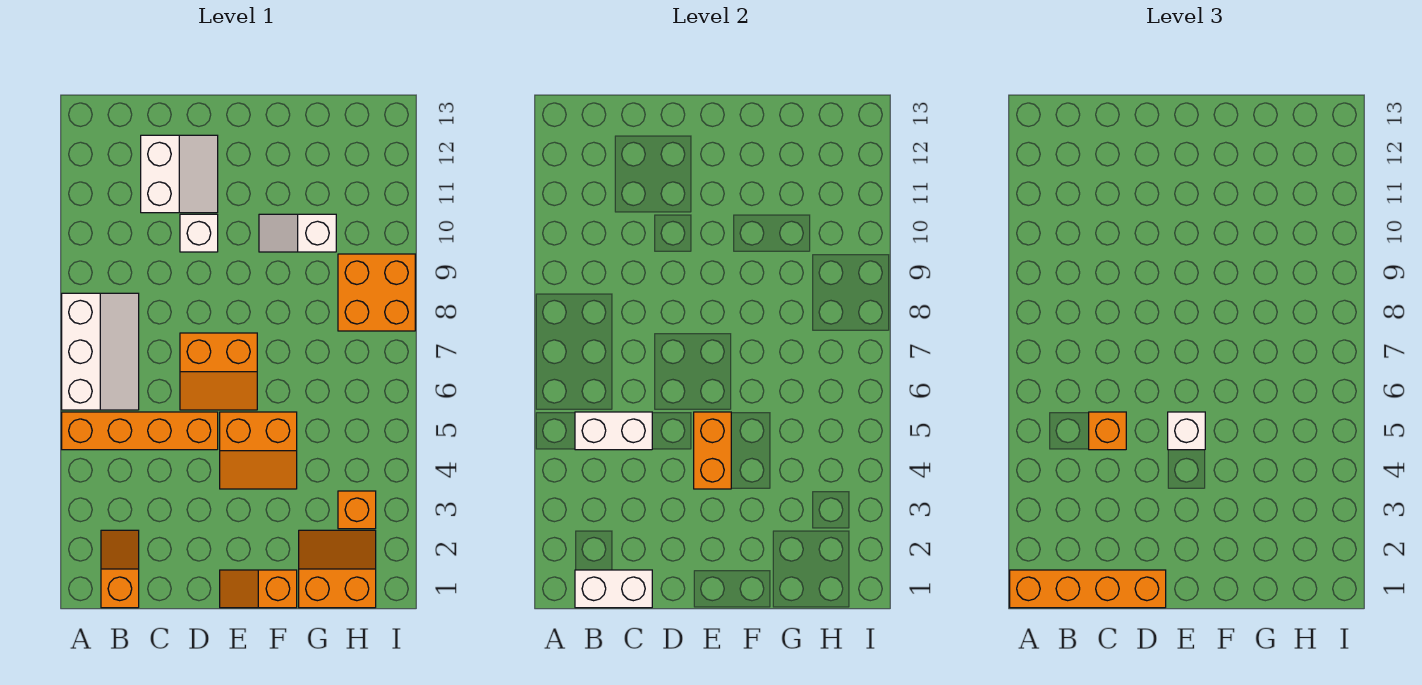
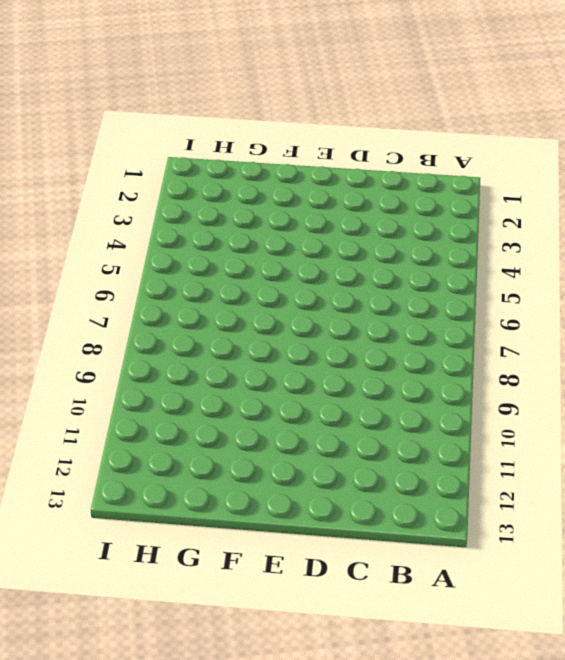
none -> orange brick A5:D5 level 1
none -> white slope A6:B8 level 1 top A
none -> orange slope B1:B2 level 1 top 1

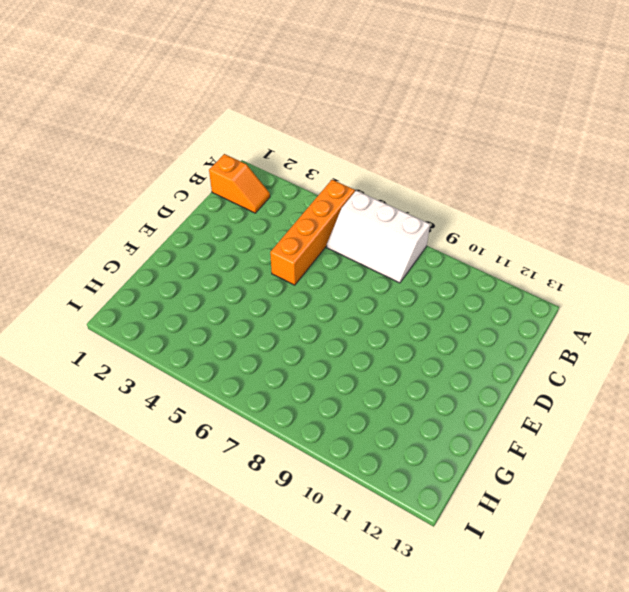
none -> white slope C11:D12 level 1 top C
none -> orange slope D6:E7 level 1 top 7
none -> white brick D10 level 1

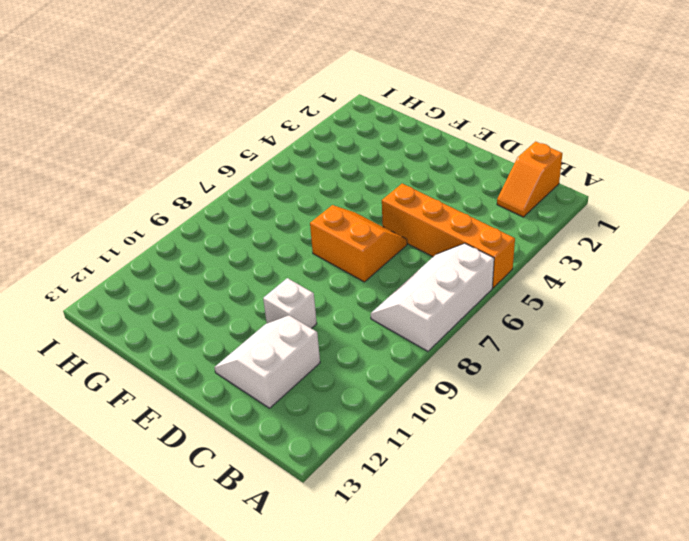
none -> orange slope E1:F1 level 1 top F
none -> orange slope E4:F5 level 1 top 5
none -> white slope F10:G10 level 1 top G

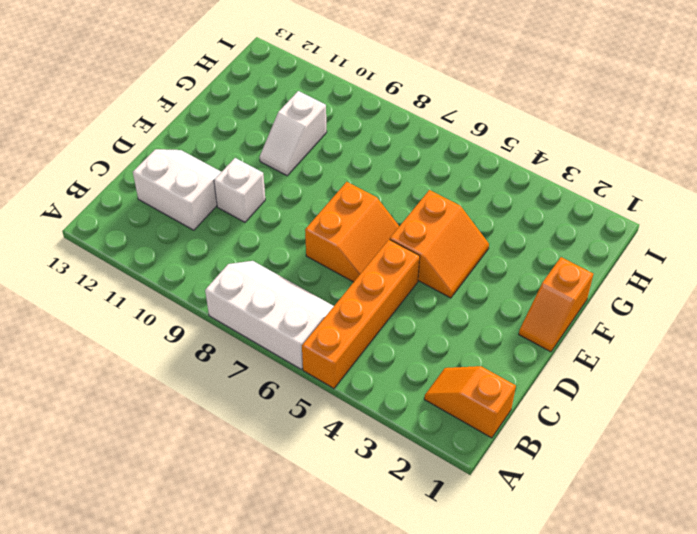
none -> orange slope G1:H2 level 1 top 1
none -> orange brick H3 level 1
none -> orange brick H8:I9 level 1

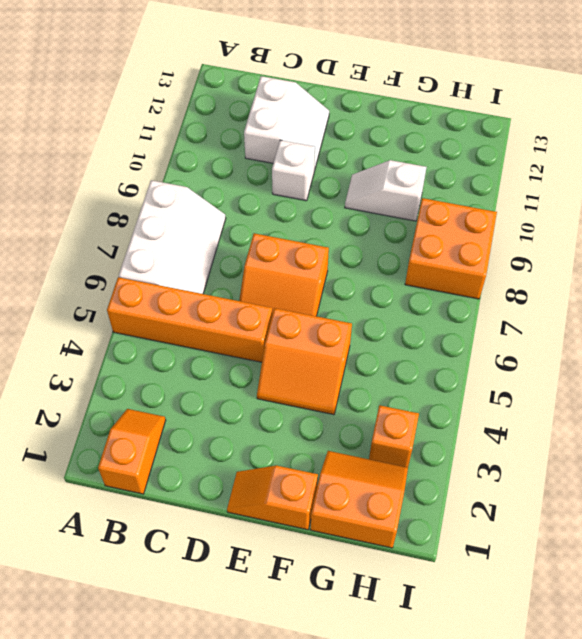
none -> white brick B1:C1 level 2
none -> white brick B5:C5 level 2
none -> orange brick E4:E5 level 2

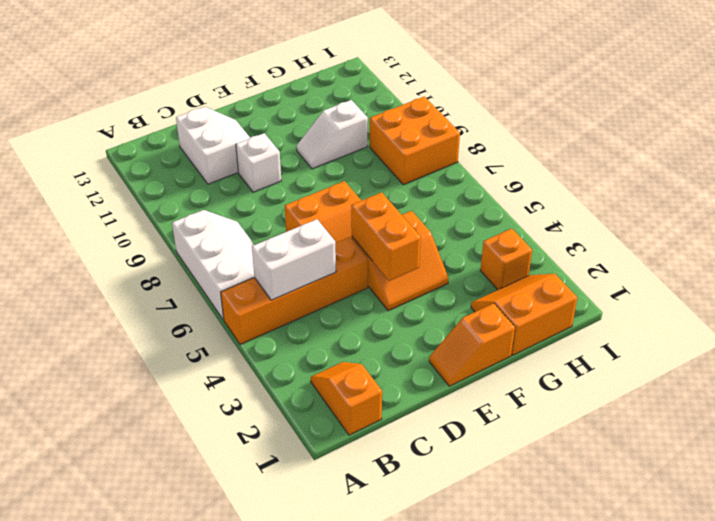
none -> white brick B1:C1 level 2
none -> orange brick A1:D1 level 3
none -> orange brick C5 level 3

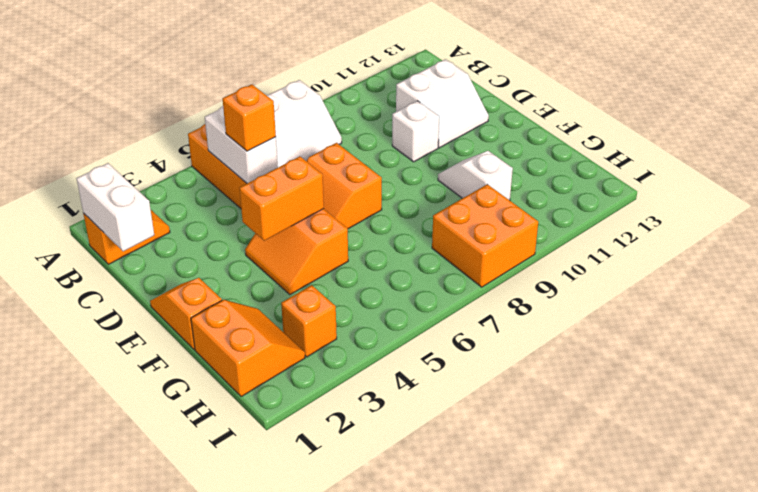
none -> orange brick A1:D1 level 3
none -> white brick E5 level 3

